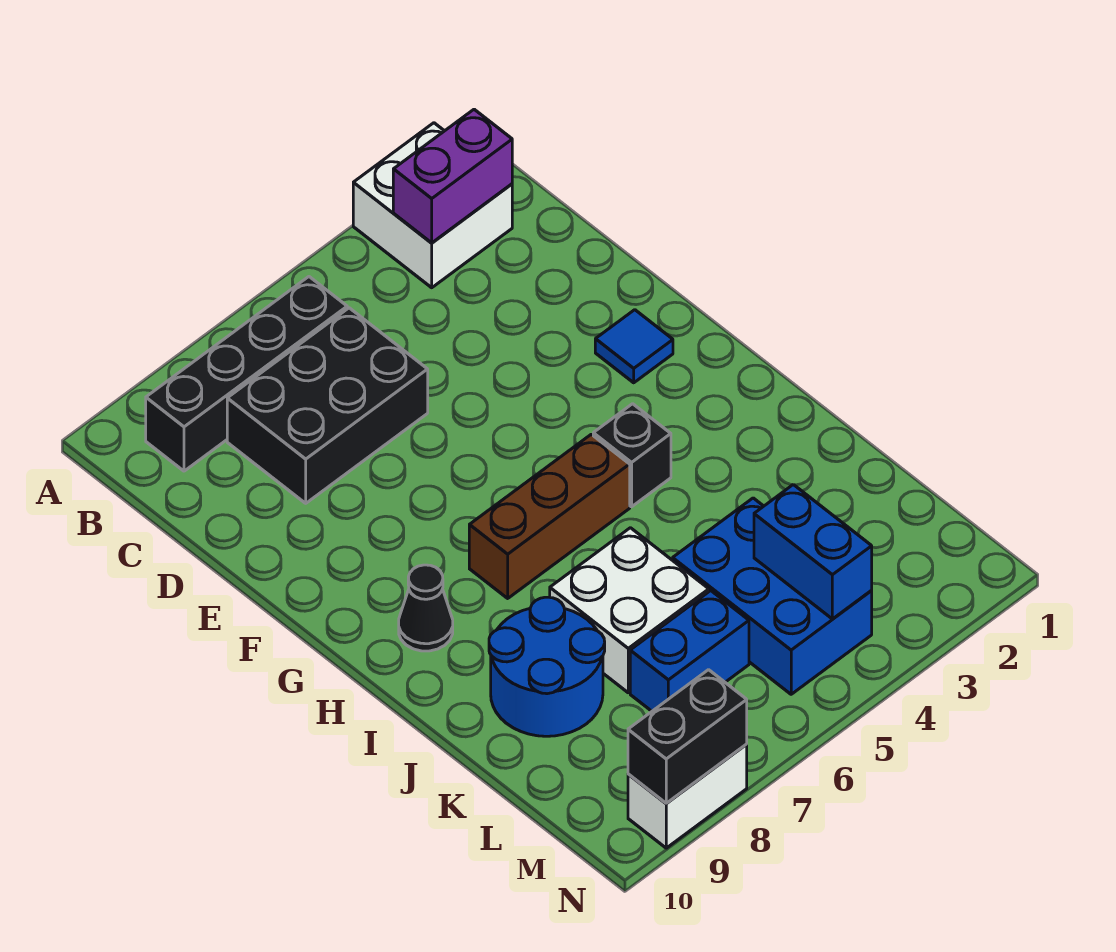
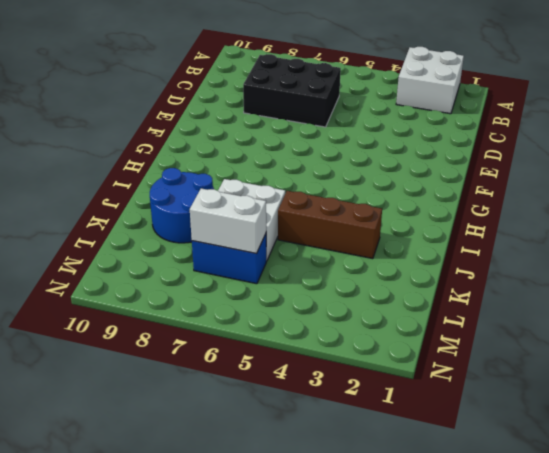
brown brick J3:J5 level 1 -> brown brick H5:H7 level 1
white brick L6:L7 level 2 -> white brick N8:N9 level 1
none -> black brick B6:B9 level 1
none -> blue tile F2 level 1
none -> black brick H4 level 1

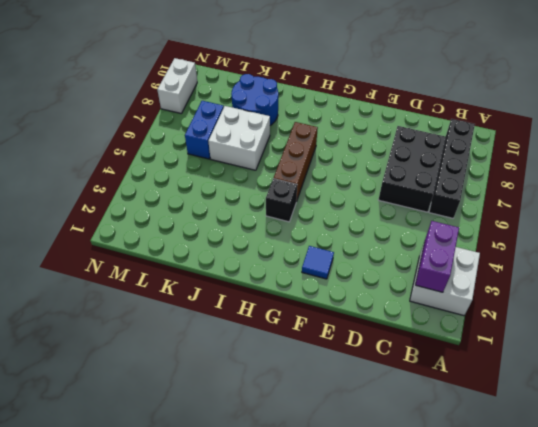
none -> black cone H9 level 1
none -> blue brick K4:M5 level 1
none -> blue brick L4:M4 level 2

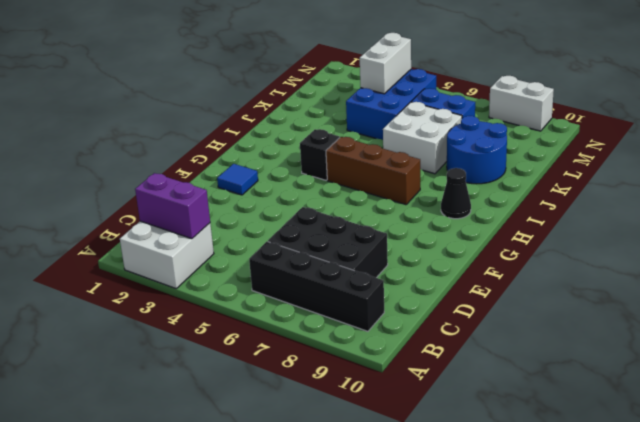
white brick L4:M4 level 2 -> blue brick L4:M4 level 2
none -> black brick N8:N9 level 2

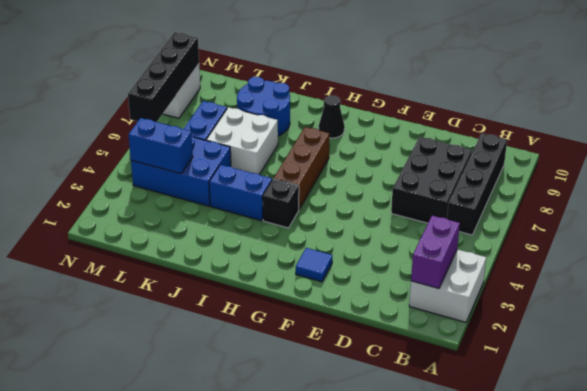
blue brick I4:J4 level 1 -> none
black brick N6:N9 level 2 -> black brick N8:N9 level 2

